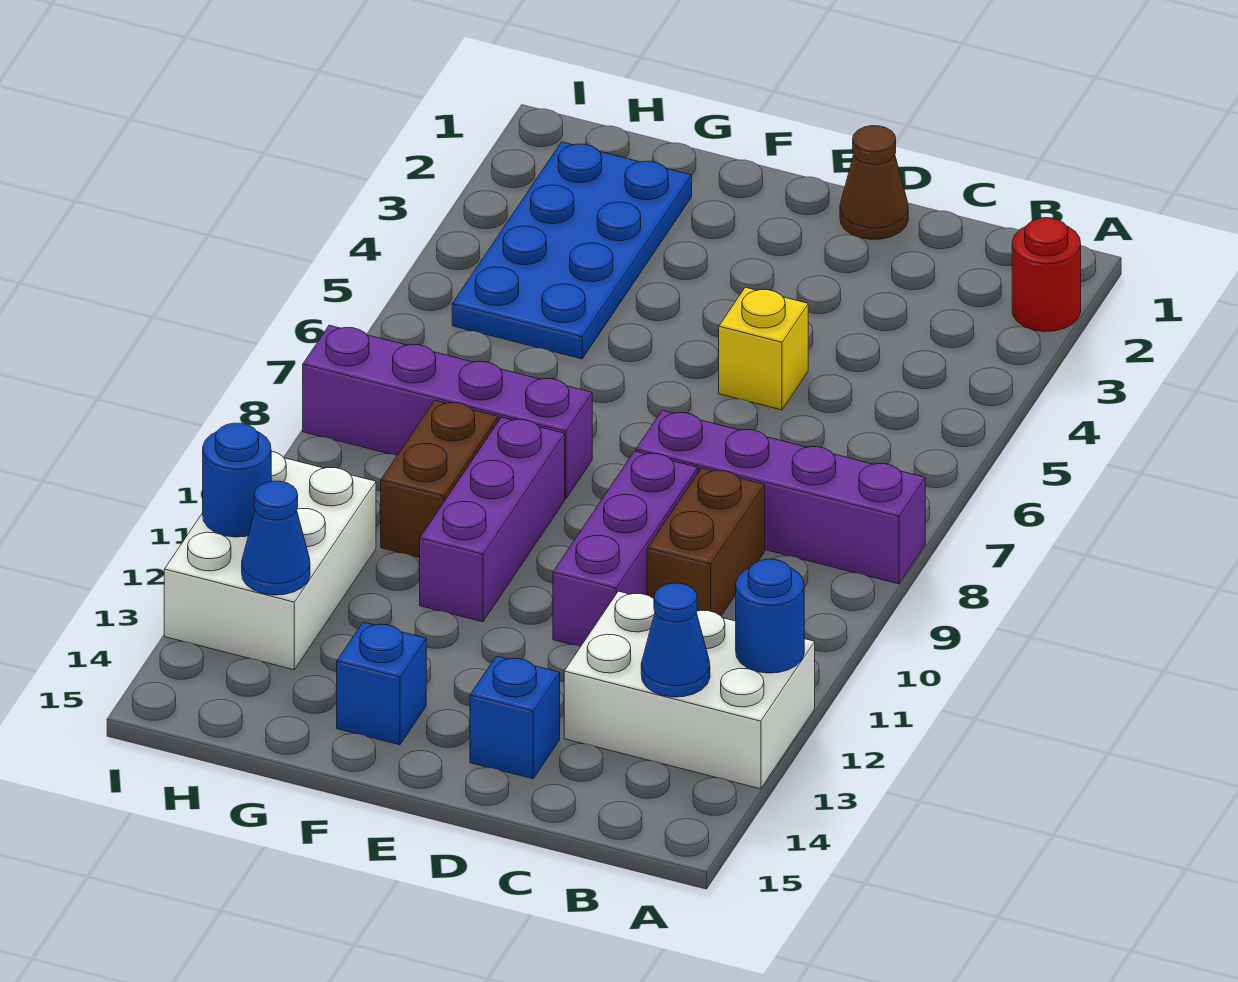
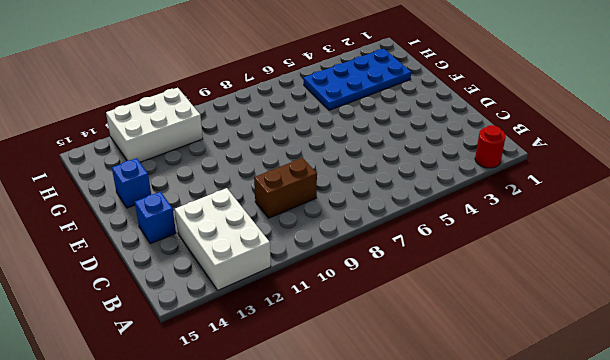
none -> purple brick A8:D8 level 1
none -> brown cone D1 level 1
none -> yellow brick D5 level 1

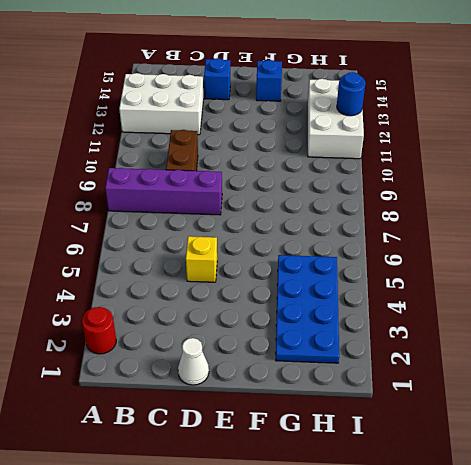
white cone D1 level 1 -> brown cone D1 level 1
none -> purple brick D9:D11 level 1
none -> purple brick F8:I8 level 1
none -> purple brick F9:F11 level 1

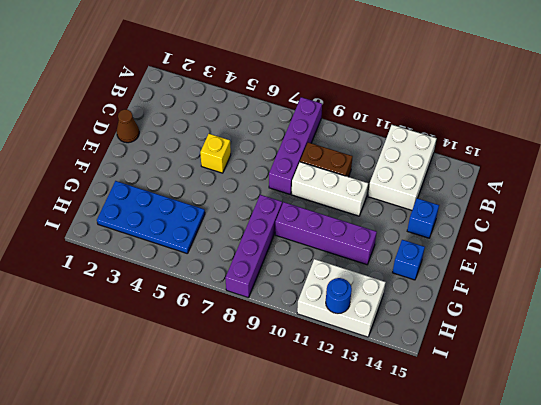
white brick D9:D11 level 1 -> purple brick D9:D11 level 1
purple brick F9:F12 level 1 -> purple brick F9:F11 level 1
none -> red round brick A2 level 1
none -> brown brick G9:G10 level 1
none -> blue round brick A12 level 2

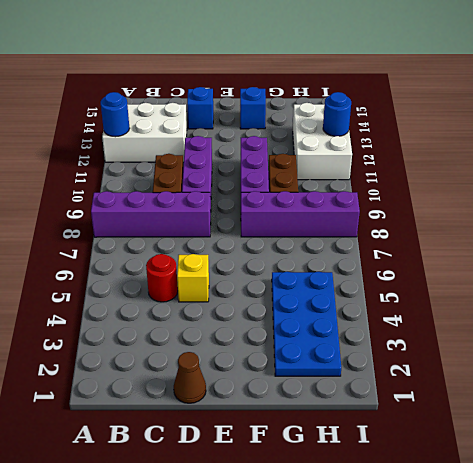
red round brick C5 level 1 -> red round brick A2 level 1
none -> blue cone B13 level 2
none -> blue cone H13 level 2

